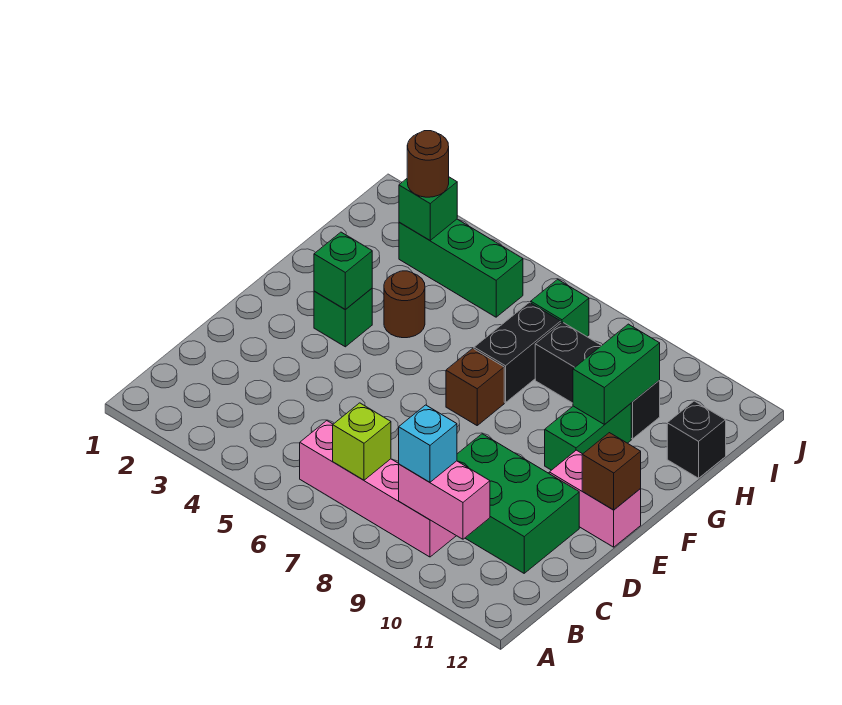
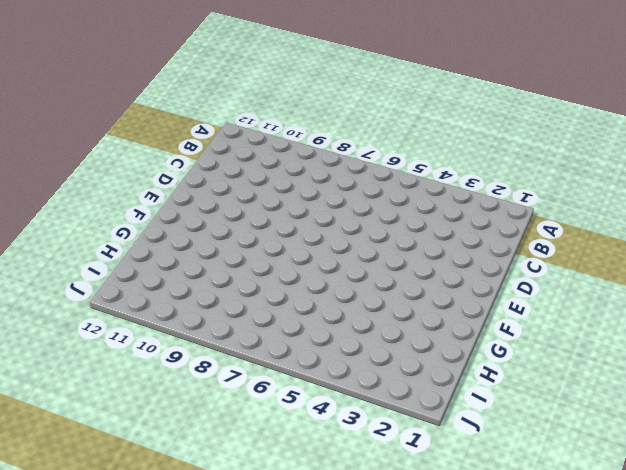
none -> pink brick B6:B9 level 1
none -> green brick C9:D11 level 1
none -> pink brick E11:E12 level 1

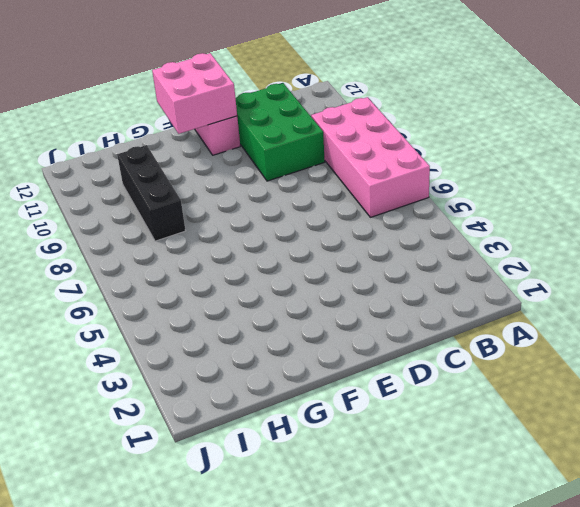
pink brick A6:B9 level 1 -> pink brick B6:B9 level 1
pink brick E11:F12 level 2 -> brown brick E12 level 2
none -> green brick F3 level 1
none -> brown brick F7 level 1
none -> green brick F10:G10 level 1

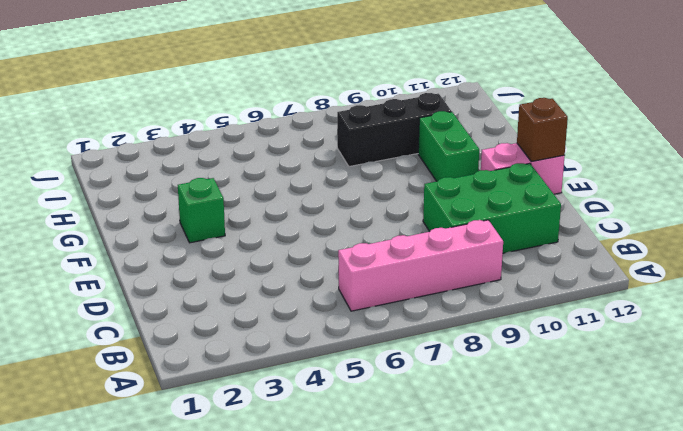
none -> brown brick F7 level 1
none -> brown round brick G4 level 1
none -> black brick G7:H7 level 1

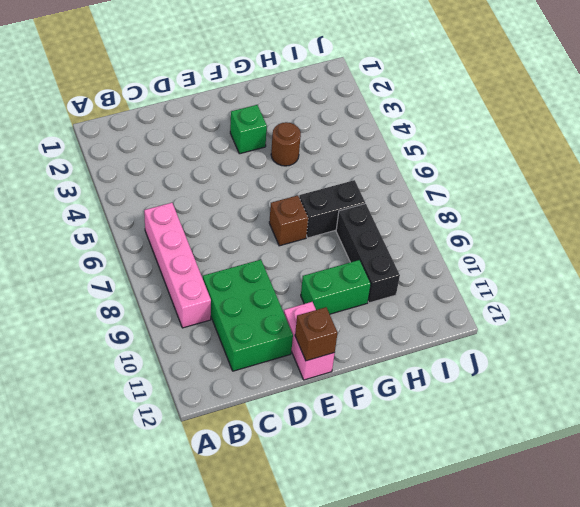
none -> black brick H12 level 1
none -> green brick I3:I5 level 1
none -> green brick I7 level 1

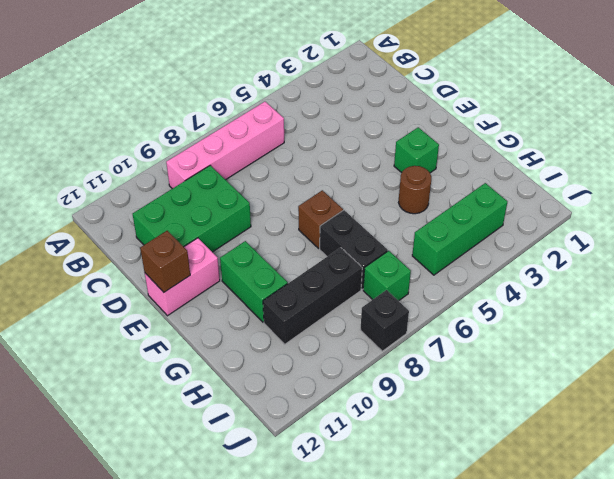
black brick J8 level 1 -> black brick H12 level 1
none -> lime brick B7 level 2
none -> pink brick B9:B10 level 2
none -> green brick F3 level 2

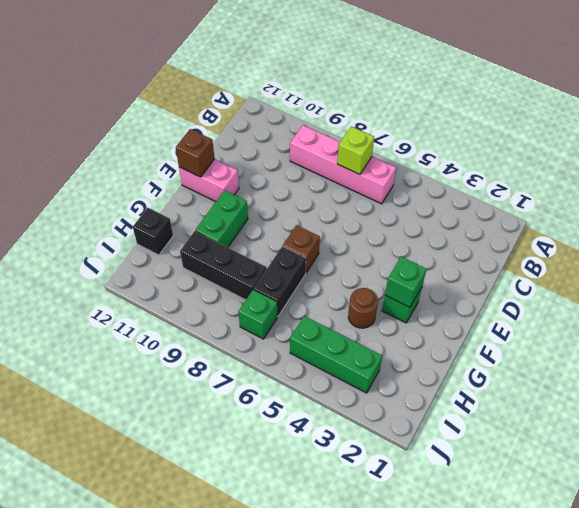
none -> green brick C9:D11 level 1
none -> pink brick B9:B10 level 2
none -> green brick G10:H10 level 2

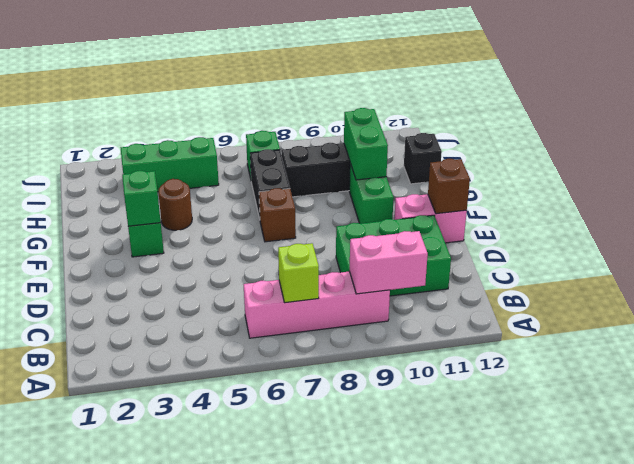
none -> green brick I3 level 2
none -> cyan brick B9 level 3
none -> brown round brick I3 level 3

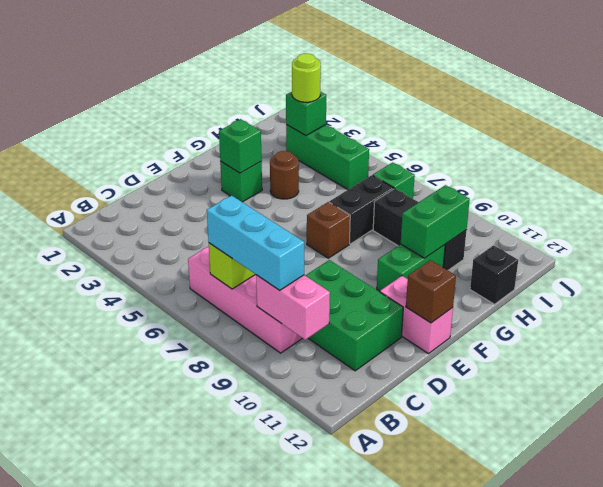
cyan brick B7:B9 level 3 -> cyan brick B9 level 3
lime round brick I3 level 3 -> brown round brick I3 level 3

